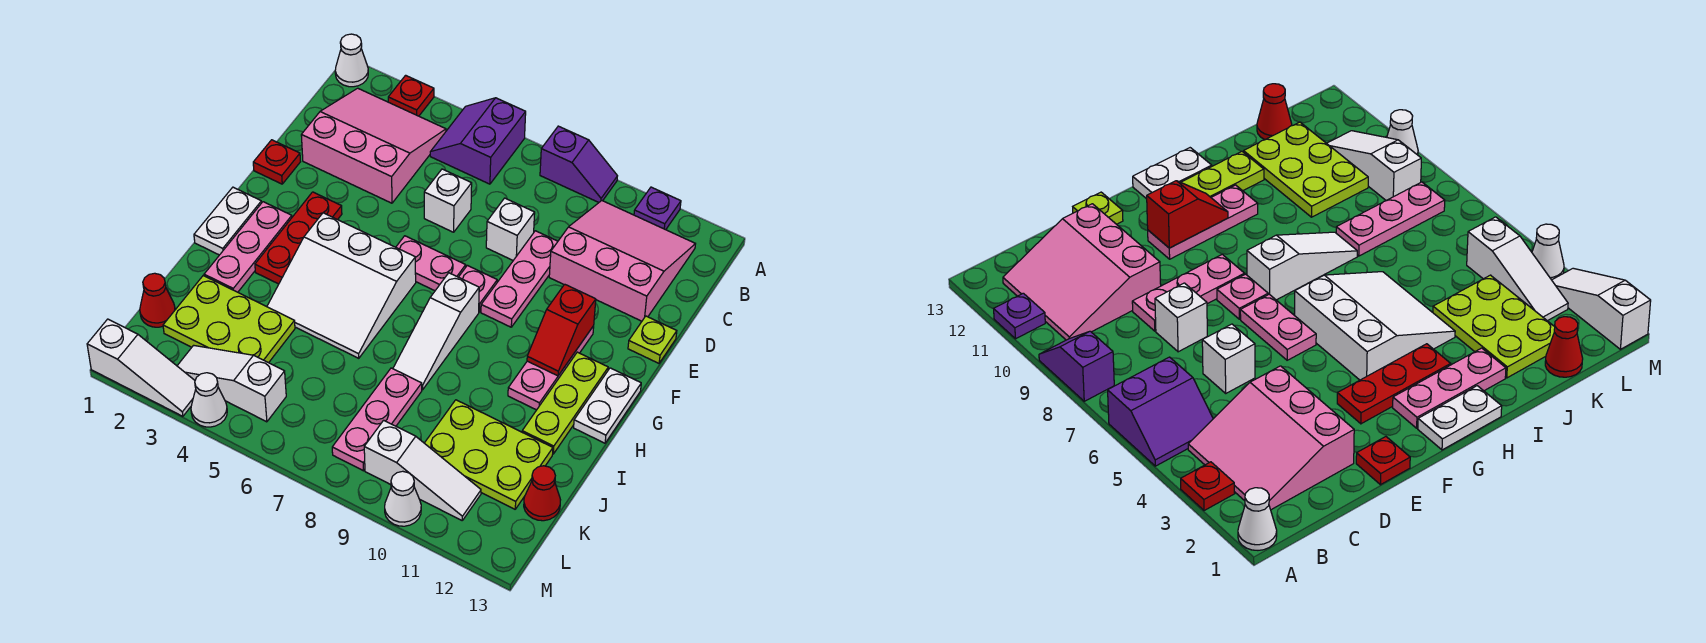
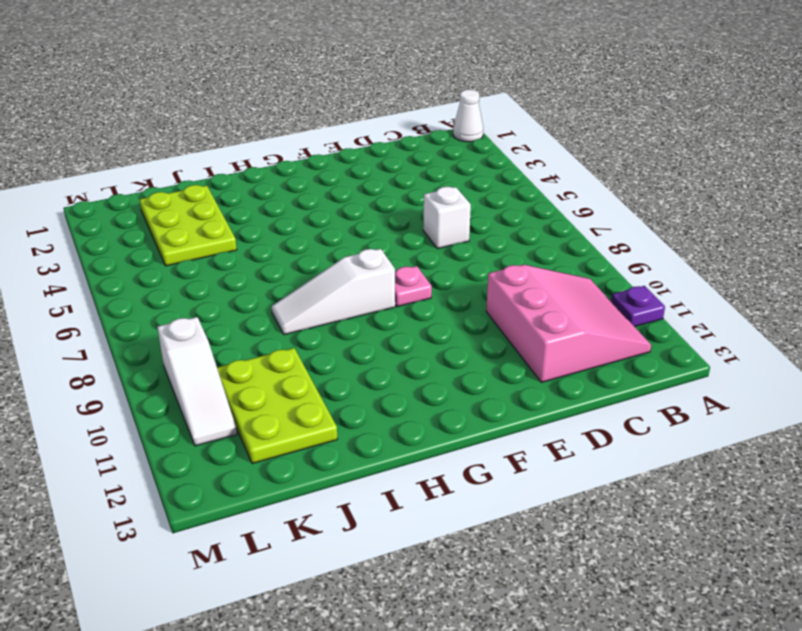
none -> red plate A3 level 1
none -> purple slope A5:B6 level 1 top 6
none -> purple slope A8:A9 level 1 top 8
none -> pink slope B2:D4 level 1 top D

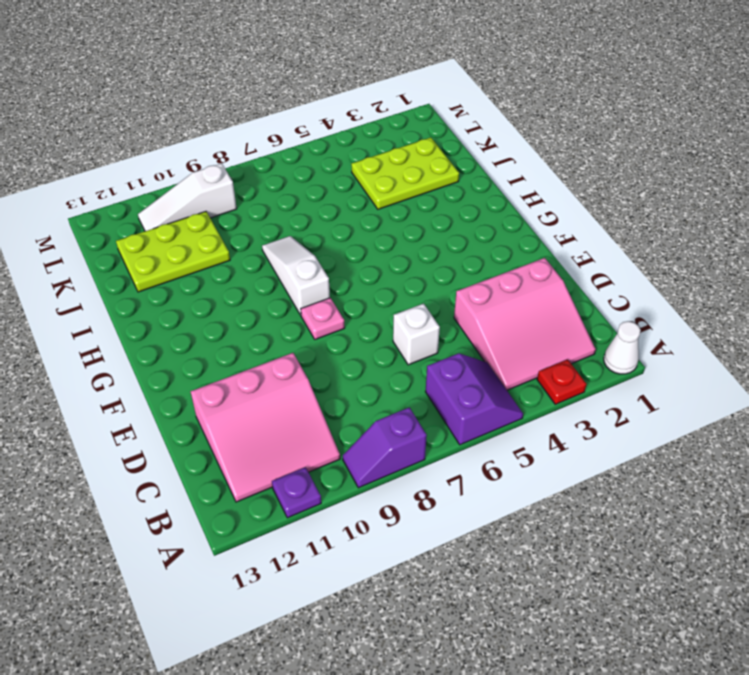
none -> white brick D8 level 1
none -> pink plate D9:F9 level 1
none -> red plate E1 level 1
none -> lime plate E13 level 1

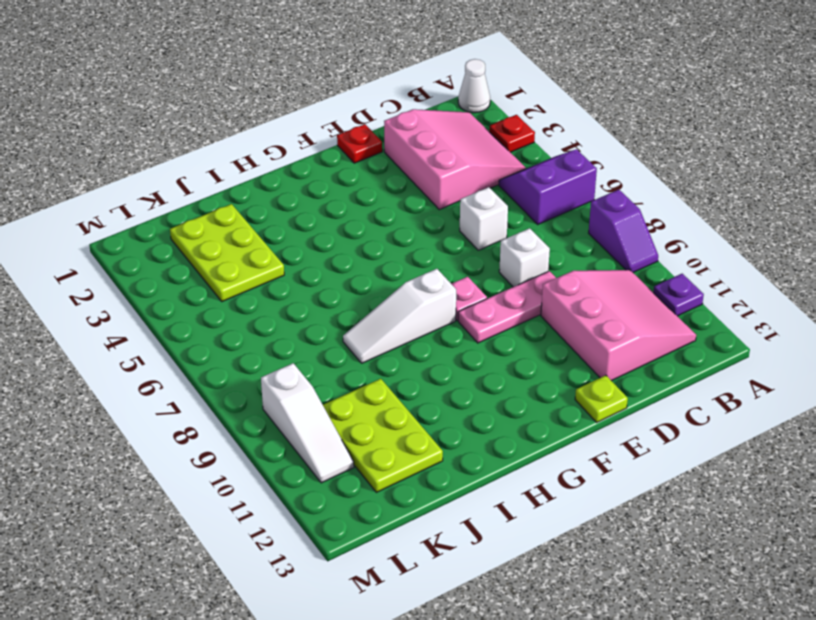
none -> red plate F3:H3 level 1
none -> pink plate F6:F7 level 1
none -> pink plate F11:H11 level 1
none -> white plate G1:H1 level 1

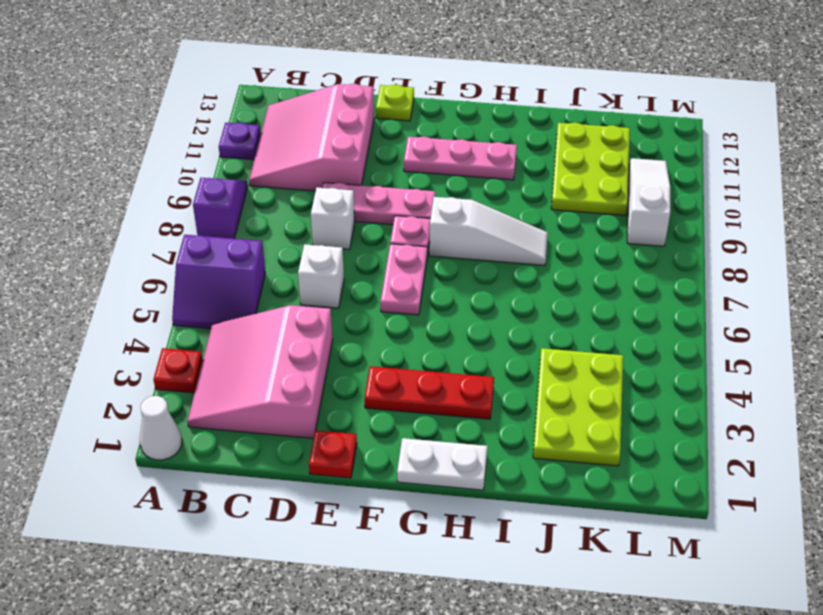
none -> pink plate G2:I2 level 1
none -> white slope G4:I6 level 1 top G
none -> lime plate G12:I12 level 1
none -> white plate G13:H13 level 1

